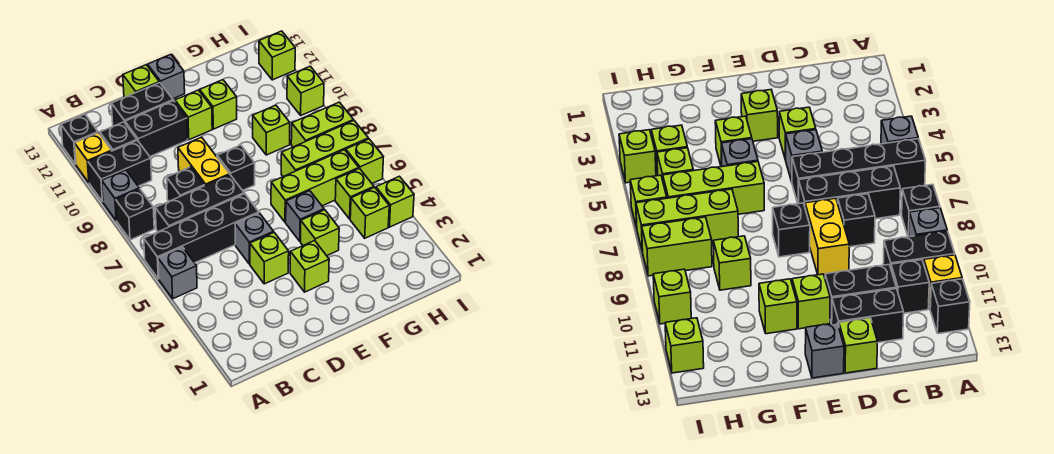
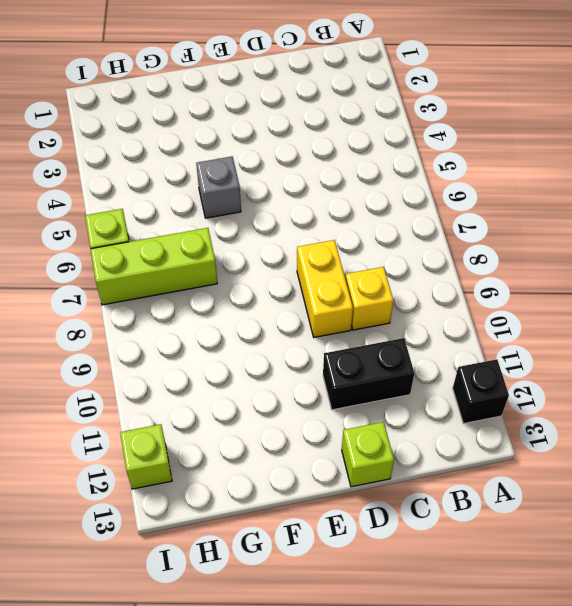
yellow brick C9 level 1 -> yellow brick A11 level 1
none -> grey brick A5 level 1
none -> black brick A6:D6 level 1
none -> black brick A8 level 1
none -> grey brick A9 level 1

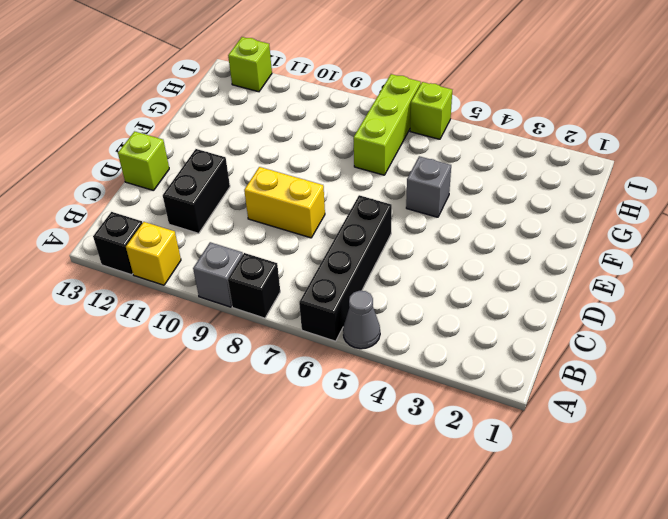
grey cone A5 level 1 -> grey brick A5 level 1
none -> black brick A10:B10 level 1
none -> black brick B7:D7 level 1
none -> black brick B11 level 1
none -> black brick C8 level 1

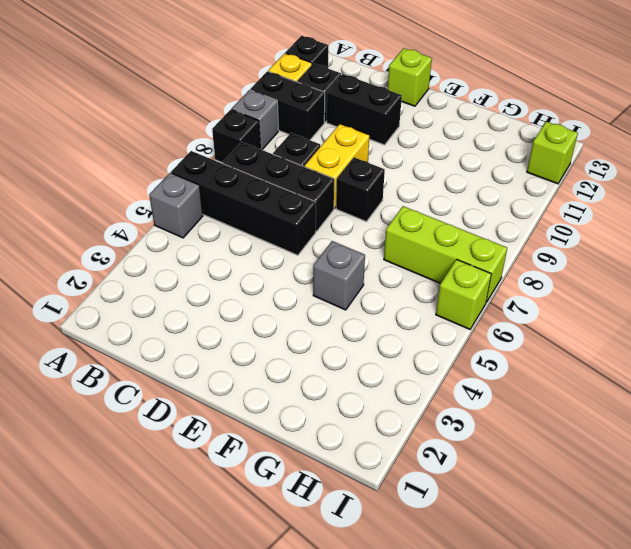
none -> black brick C12:D12 level 1
none -> lime brick D4 level 1
none -> grey brick D5 level 1
none -> lime brick E3 level 1

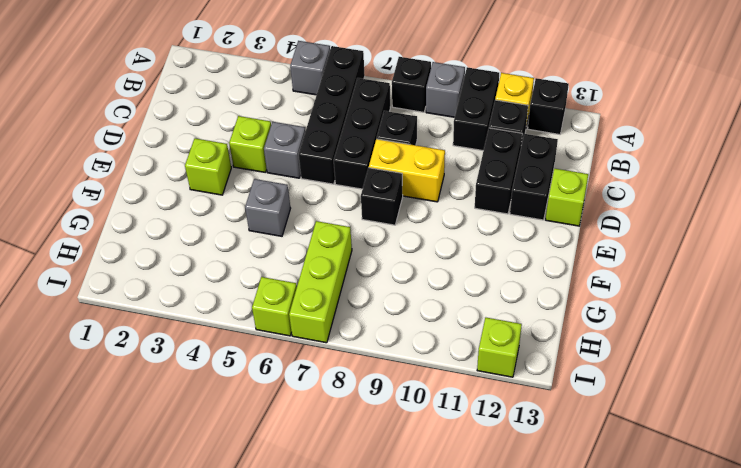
none -> lime brick E11 level 1
none -> grey brick E13 level 1
none -> lime brick F4 level 1
none -> lime brick F6:H6 level 1

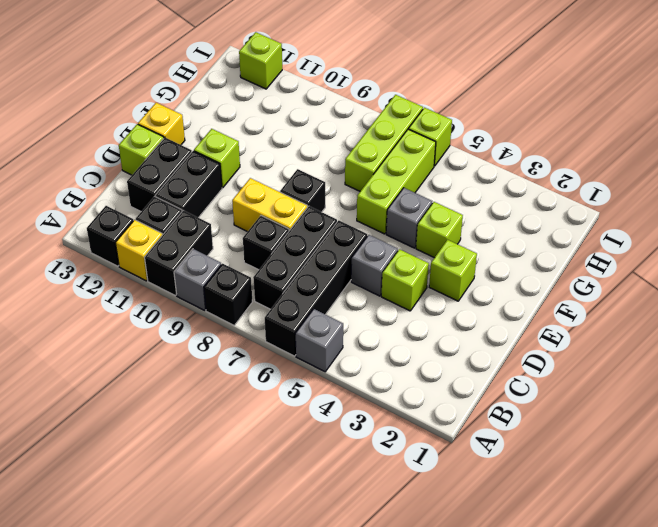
yellow brick E13 level 1 -> grey brick E13 level 1
none -> lime brick F11 level 1
none -> lime brick G9 level 1
none -> lime brick H4 level 1
none -> lime brick H5 level 1

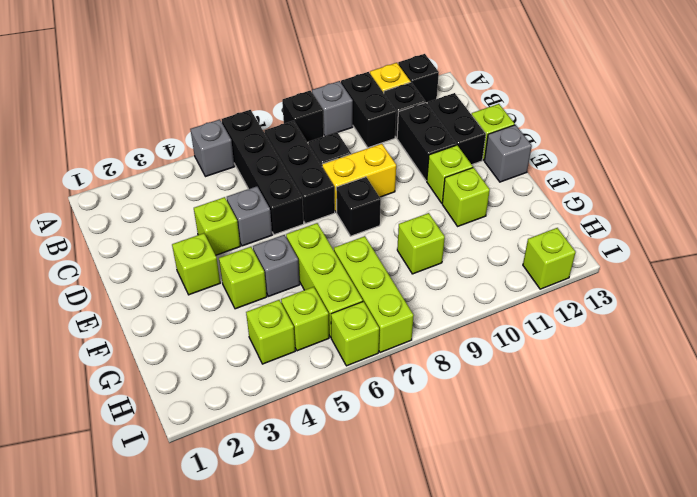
none -> lime brick H8:I8 level 1
none -> lime brick I4 level 1
none -> lime brick I10 level 1

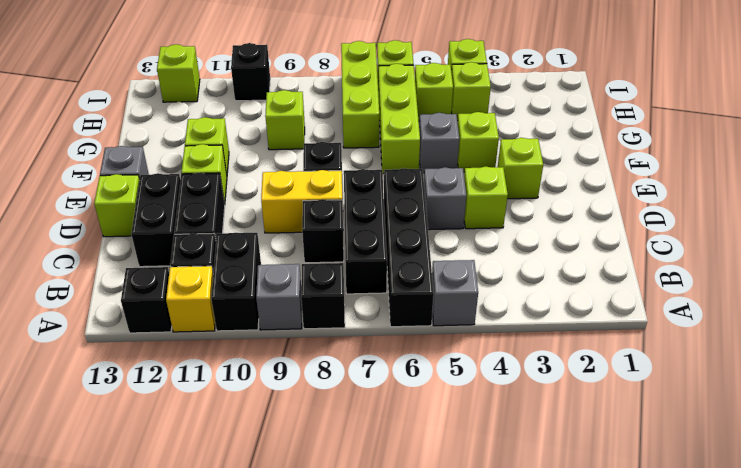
black brick I10 level 1 -> lime brick I10 level 1
none -> lime brick H8:I8 level 1

